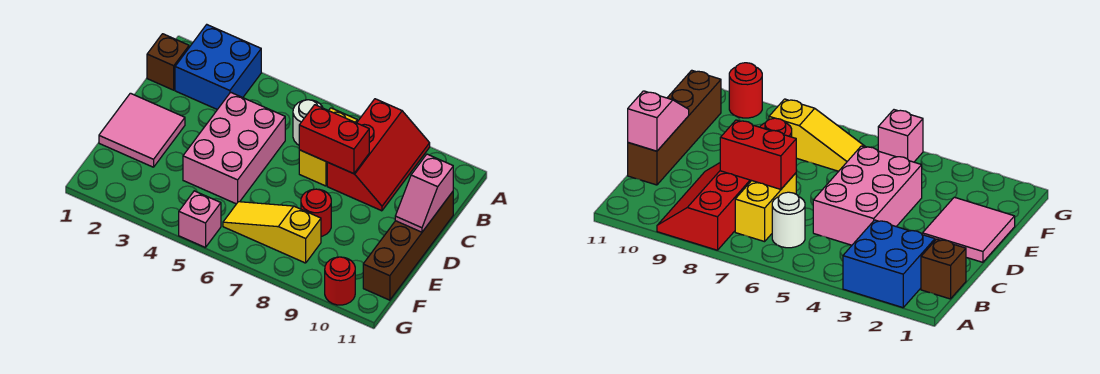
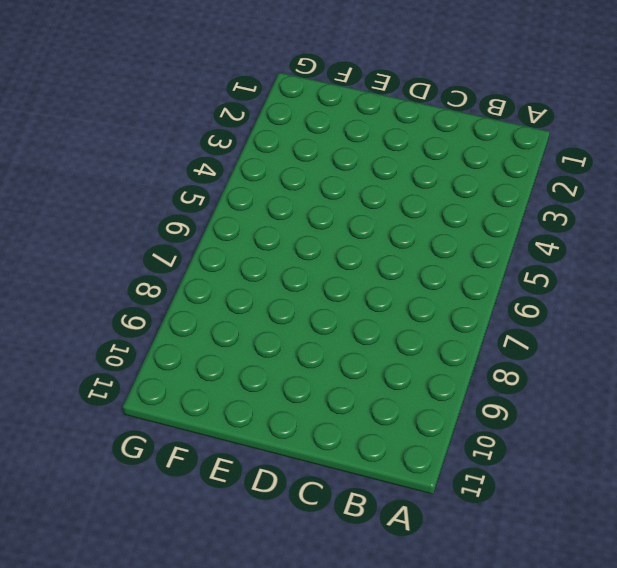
none -> blue brick A2:B3 level 1
none -> red slope A8:C9 level 1 top 8
none -> brown brick B1 level 1

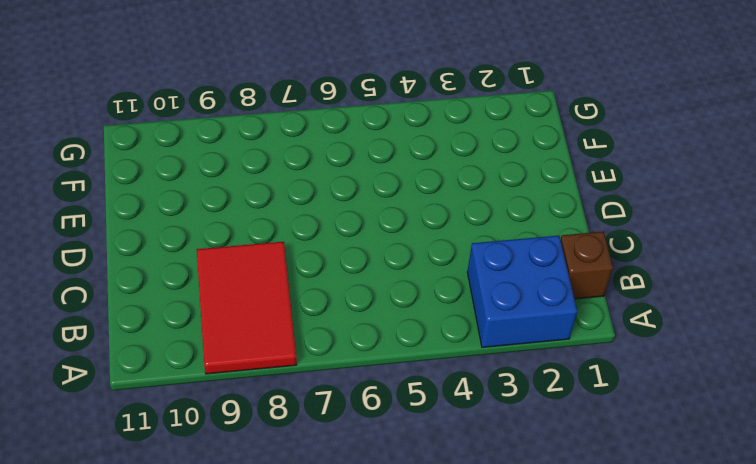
red tile A8:C9 level 1 -> red slope A8:C9 level 1 top 8
none -> white round brick B6 level 1
none -> yellow brick B7:C7 level 1
none -> pink brick C4:E5 level 1

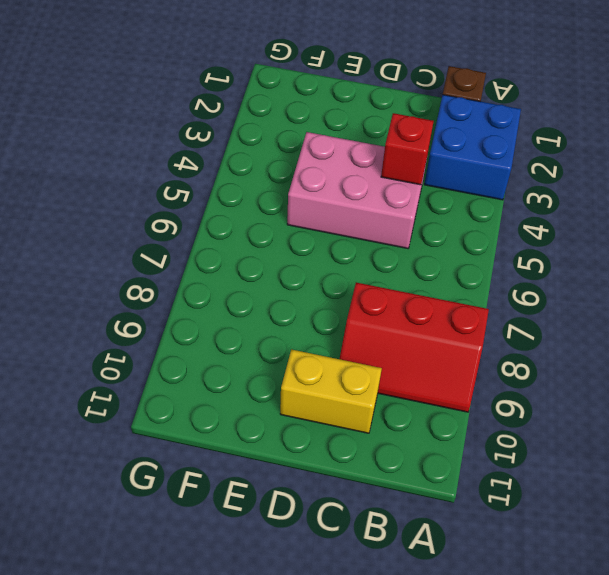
red brick C4 level 2 -> none
yellow brick C10:D10 level 1 -> yellow brick B7:C7 level 1
none -> white round brick B6 level 1
none -> brown brick C11:F11 level 1
none -> pink tile D1:E2 level 1

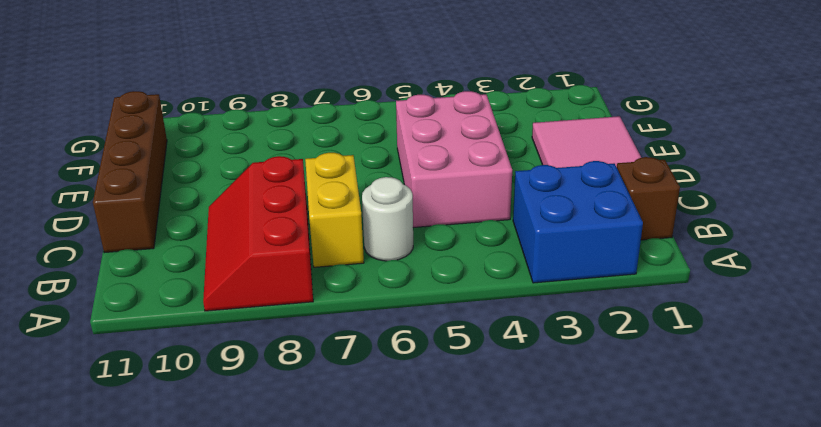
none -> red round brick E8 level 1
none -> yellow slope F6:F8 level 1 top 8
none -> pink brick G5 level 1

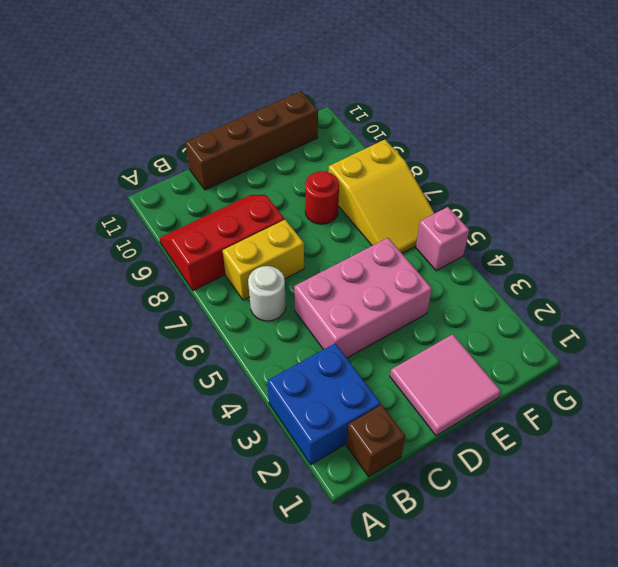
yellow slope F6:G8 level 1 top 8 -> yellow slope F6:F8 level 1 top 8
none -> red round brick G10 level 1
none -> red brick C7:C8 level 2
none -> pink slope C11:D11 level 2 top C

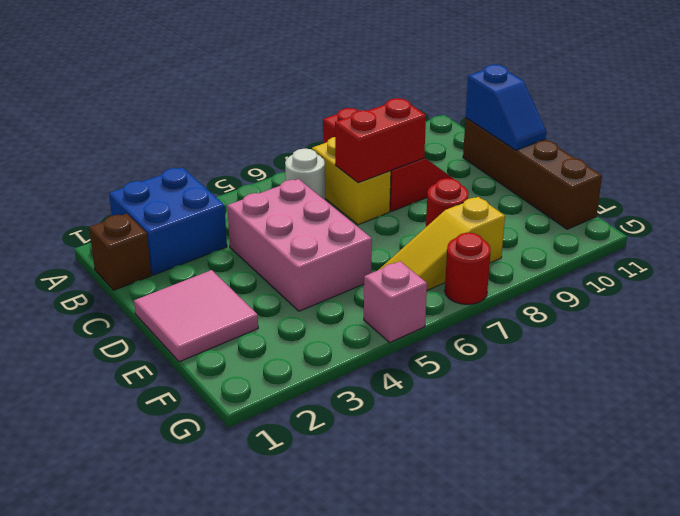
blue slope C11:D11 level 2 top C -> pink slope C11:D11 level 2 top C
red round brick G7 level 1 -> red round brick G10 level 1

